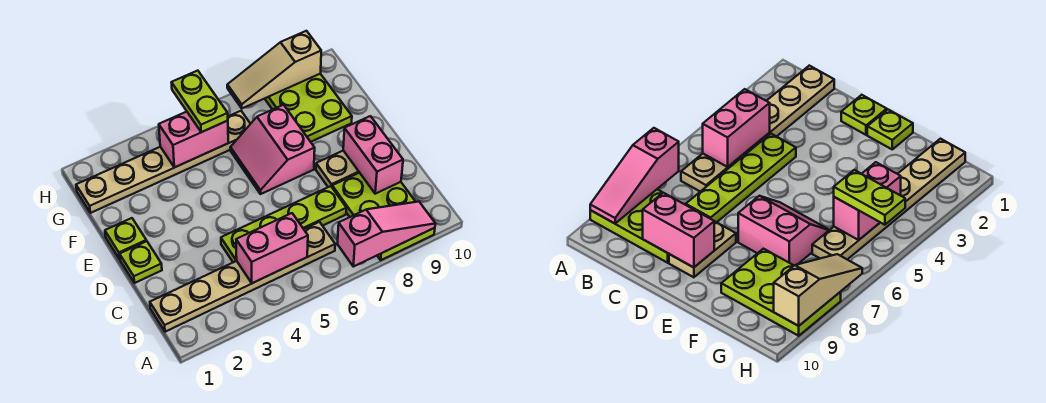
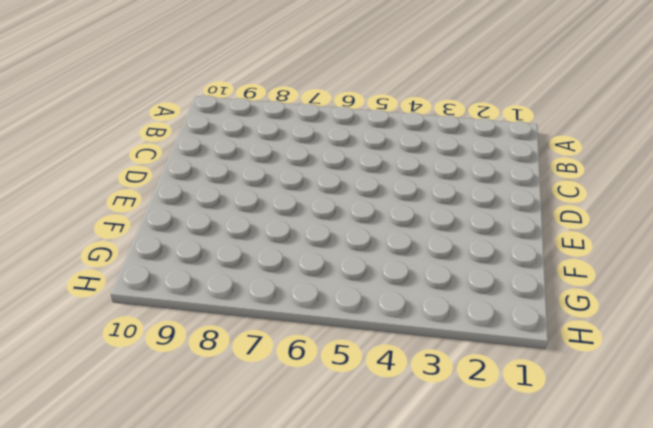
none -> lime plate A8:C9 level 1
none -> tan plate B1:B6 level 1
none -> lime plate C4:C7 level 1

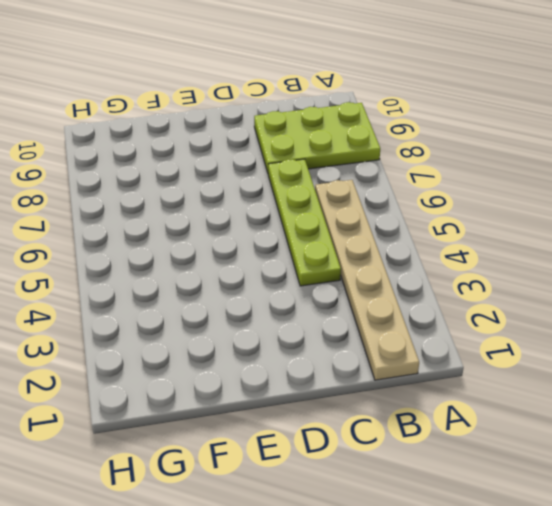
none -> lime plate D1 level 1
none -> tan plate D8:D9 level 1
none -> lime plate E1 level 1

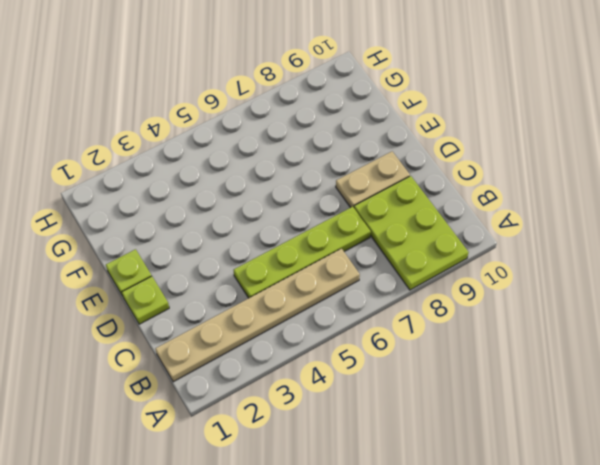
none -> pink slope E6:F7 level 1 top 7
none -> lime plate F8:H9 level 1
none -> tan plate G1:G6 level 1

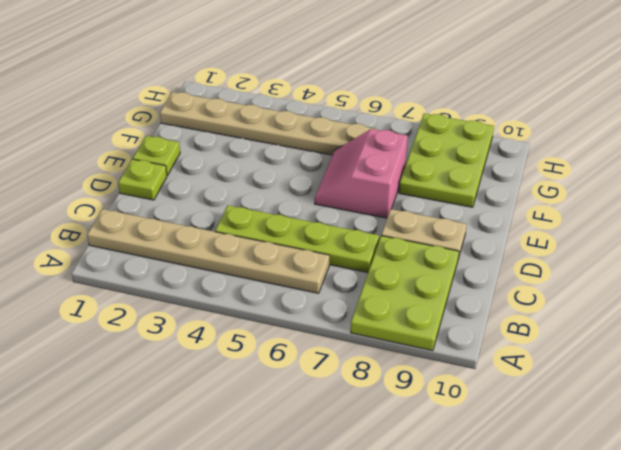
none -> pink slope A7:A9 level 2 top 7
none -> pink brick B4:B5 level 2
none -> pink brick C9:D9 level 2

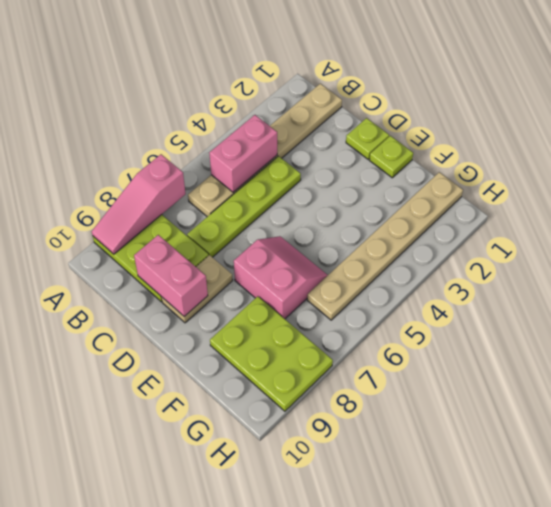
none -> pink brick G4:G5 level 2
none -> tan slope H7:H9 level 2 top 9
none -> lime plate G5:H5 level 3

